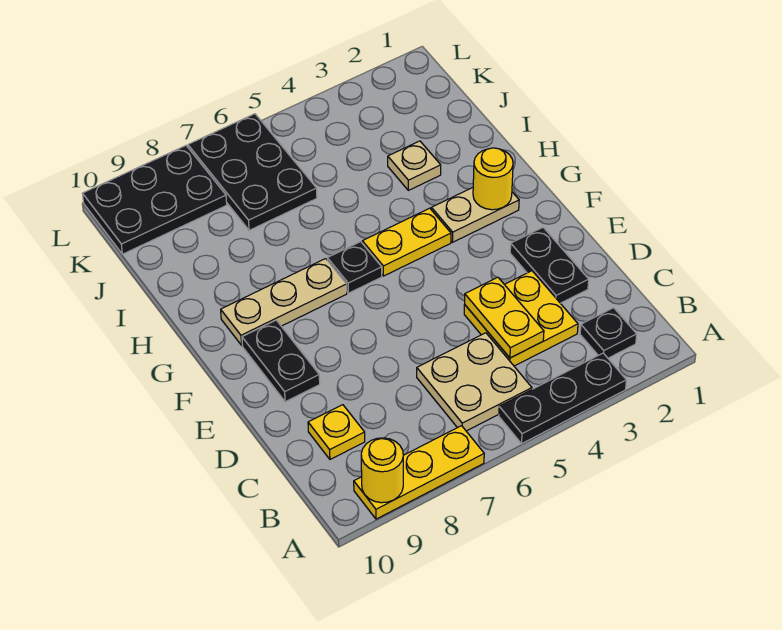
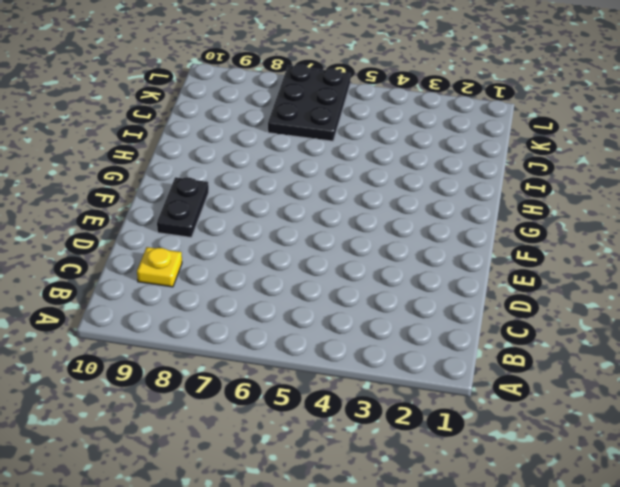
none -> black plate A3:A5 level 1
none -> yellow plate A7:A9 level 1
none -> black plate B2 level 1

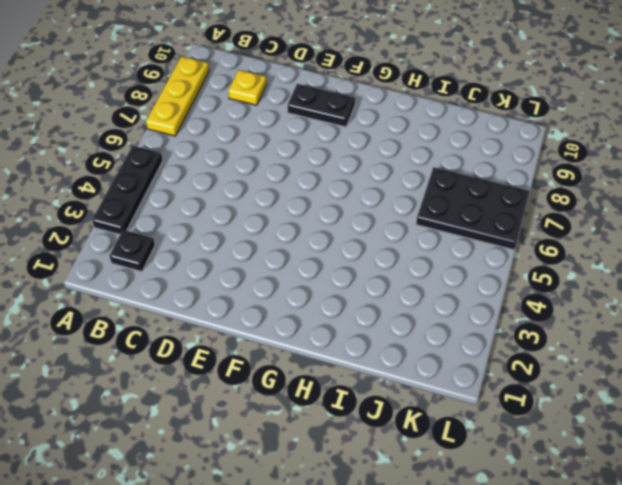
none -> tan plate B5:C6 level 1
none -> yellow plate C3:D4 level 1
none -> black plate D2:E2 level 1

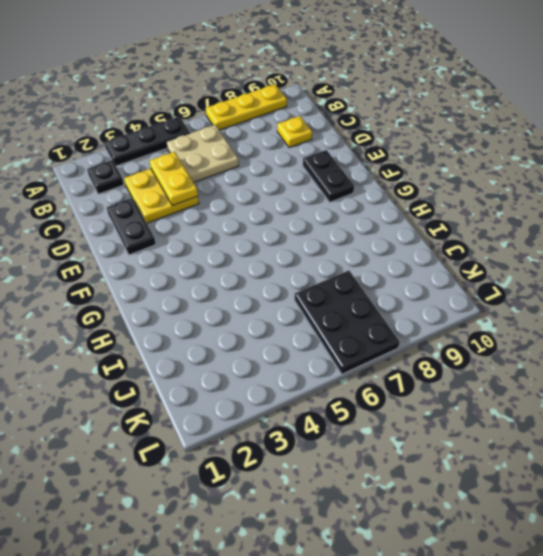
none -> tan plate G2:G3 level 1
none -> yellow plate G4:G5 level 1
none -> black plate G6 level 1

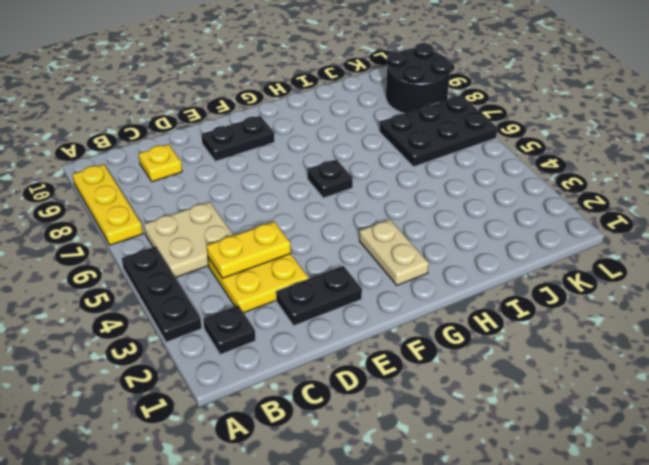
black round brick K8:L9 level 1 -> black plate K8:L10 level 1
none -> yellow plate G4:G5 level 1
none -> tan plate G7:G9 level 1
none -> tan plate I3 level 1

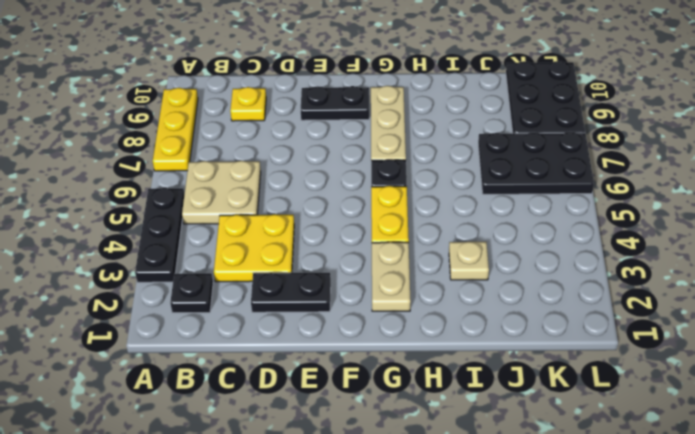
none -> yellow round brick A9 level 2
none -> yellow plate C4:D4 level 2
none -> yellow round brick G2 level 2

